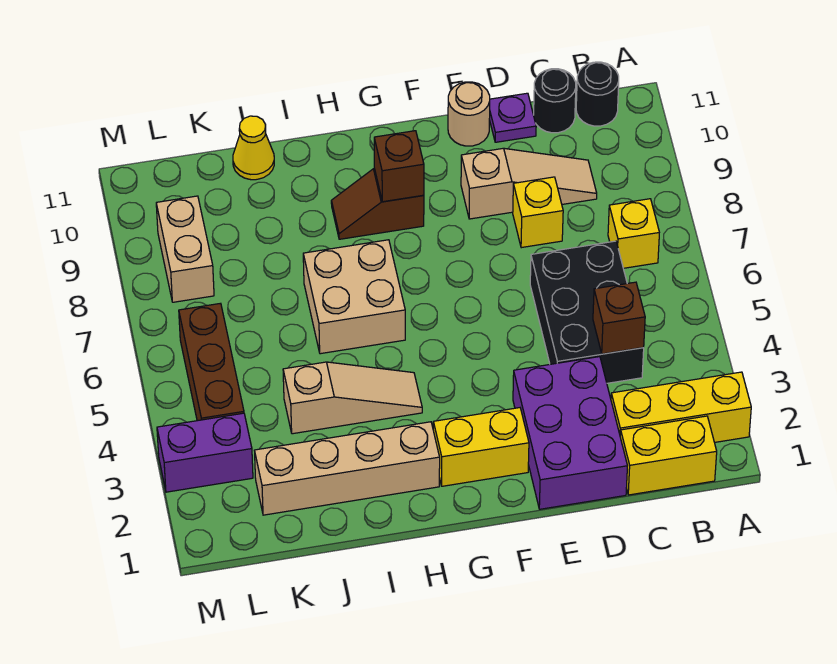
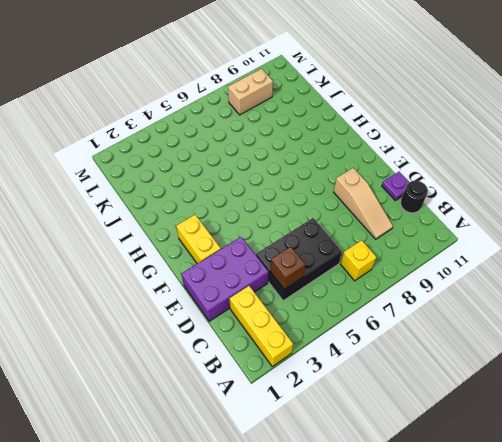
none -> yellow brick B1:C1 level 1
none -> black round brick B11 level 1
none -> yellow brick D8 level 1

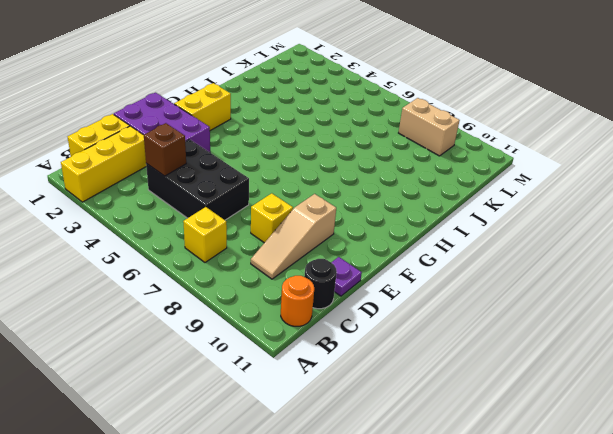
orange round brick B11 level 1 -> black round brick B11 level 1
none -> tan round brick E11 level 1
none -> brown slope G9:H9 level 1 top G
none -> tan brick H2:K2 level 1

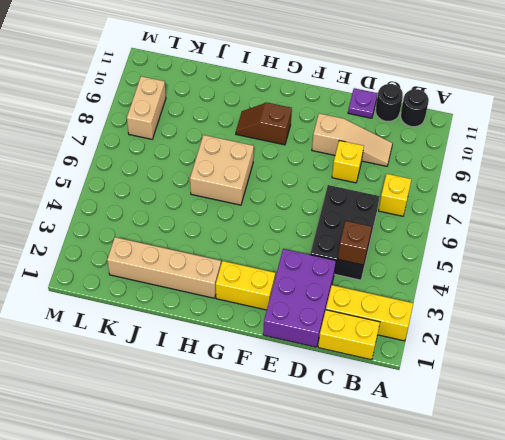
none -> tan round brick E11 level 1
none -> tan slope H4:J4 level 1 top J
none -> yellow cone J11 level 1

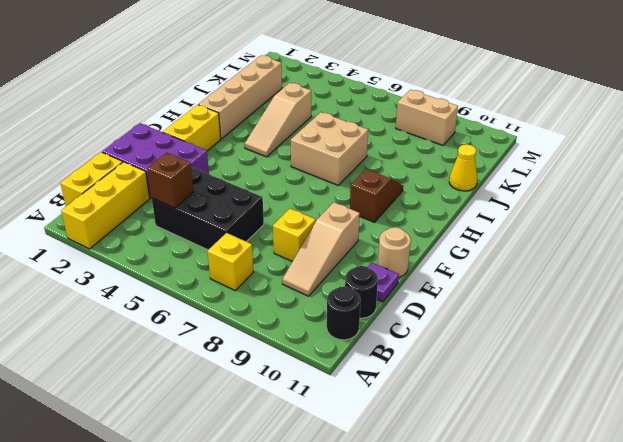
none -> purple brick L3:M3 level 1
none -> brown brick L4:L6 level 1
none -> brown brick G9 level 2

